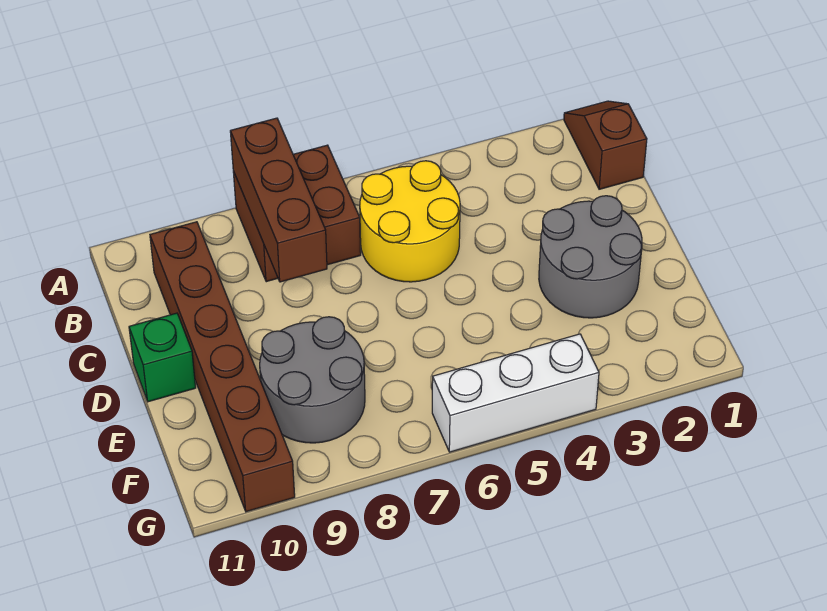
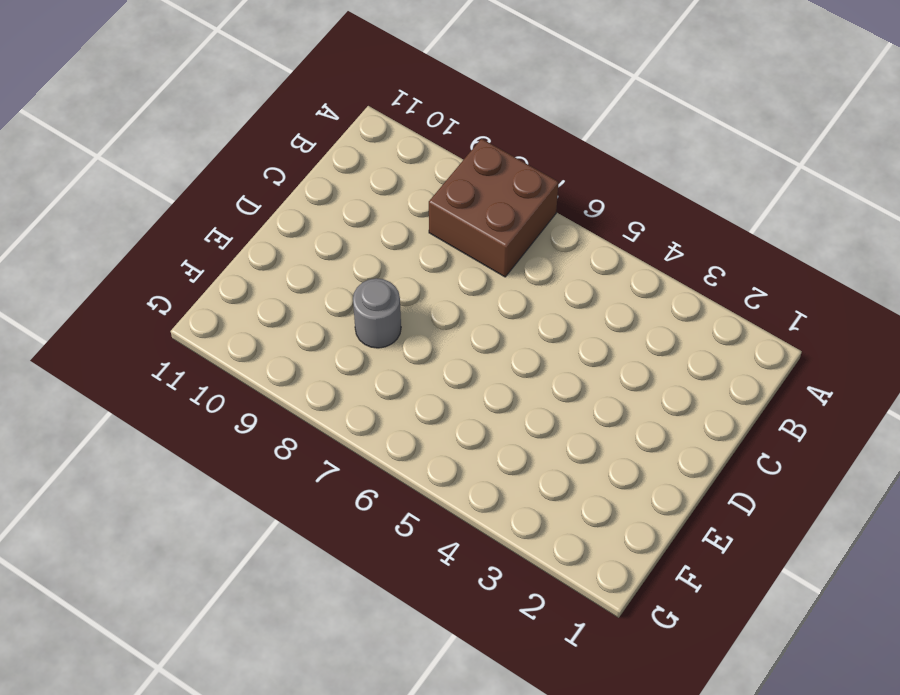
grey round brick E8 level 1 -> grey round brick E8:F9 level 1
none -> brown slope A1:B1 level 1 top B
none -> yellow round brick B5:C6 level 1

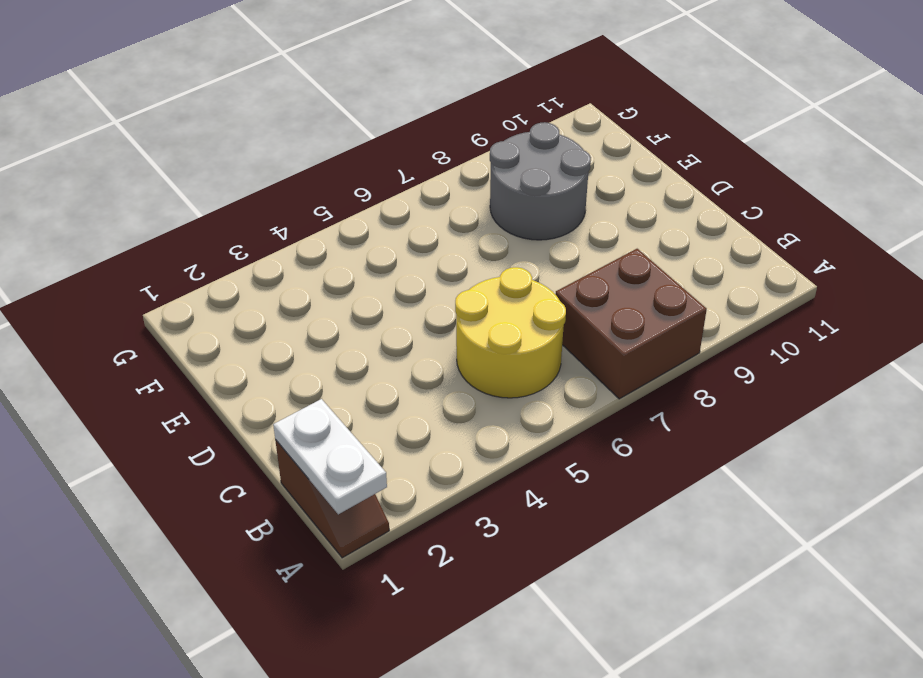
white plate A1:B1 level 2 -> none
none -> brown brick B10:G10 level 1
none -> grey round brick D2:E3 level 1

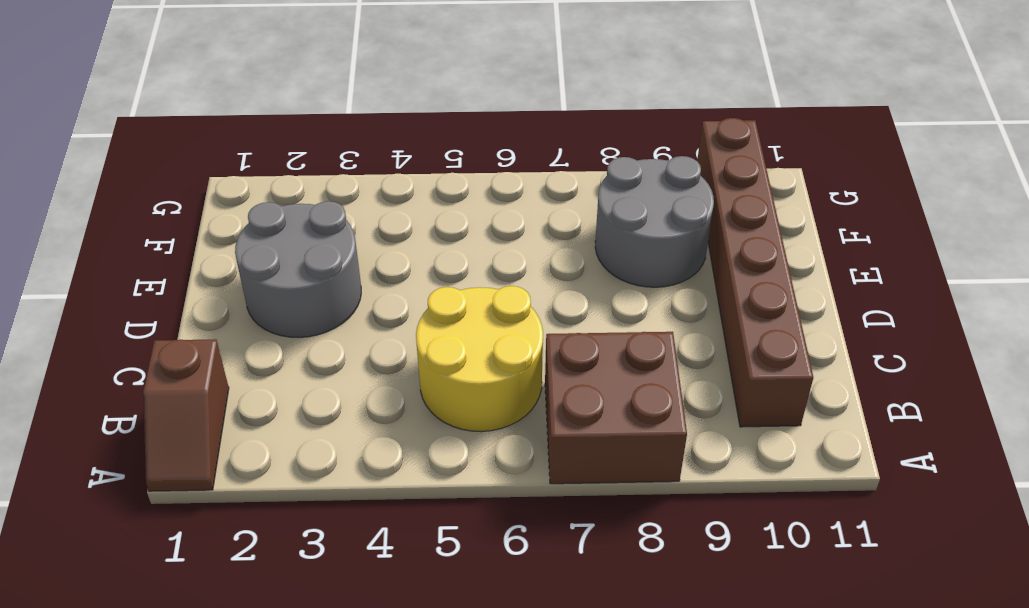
none -> green brick D11 level 1
none -> white brick G4:G6 level 1

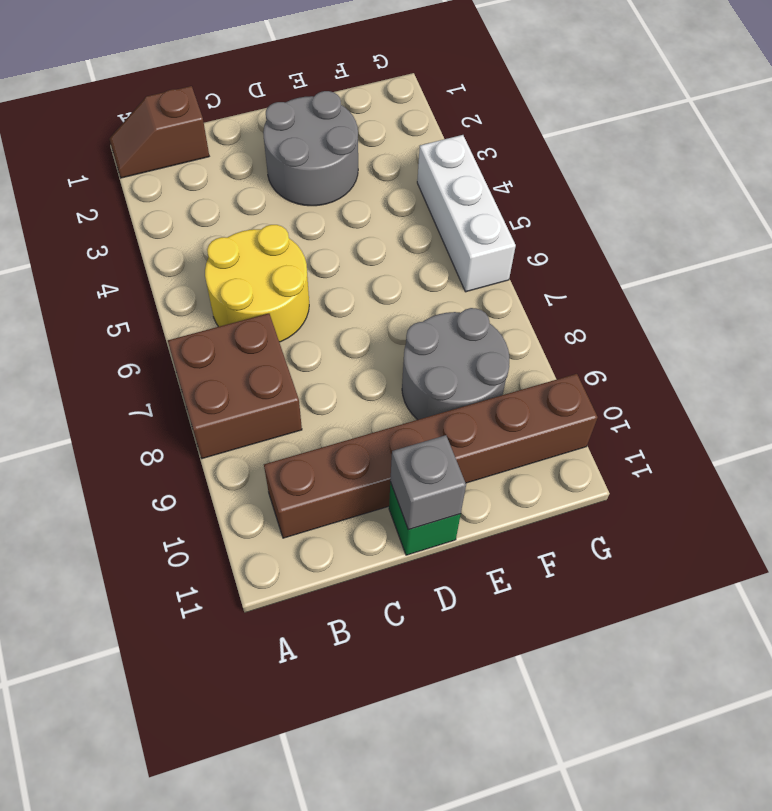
grey brick D11 level 2 -> none
none -> brown brick A8:C8 level 2

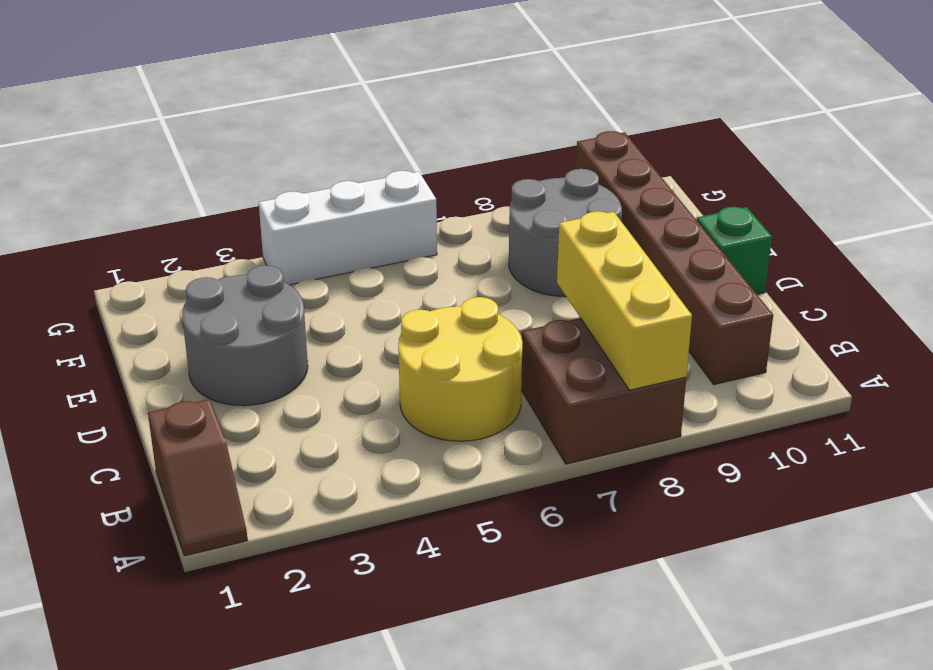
yellow brick A8:C8 level 2 -> brown brick A8:C8 level 2

